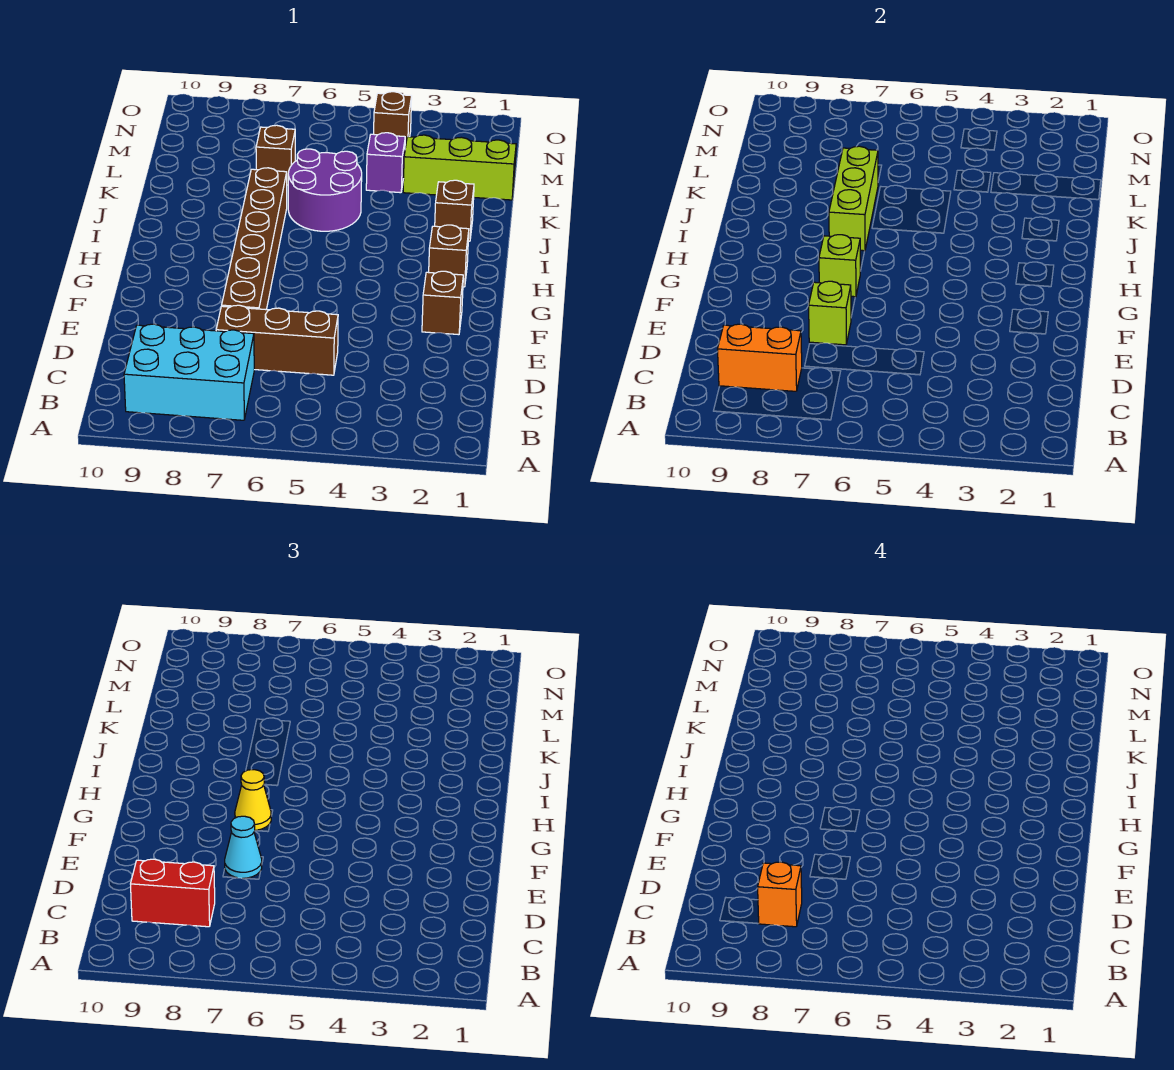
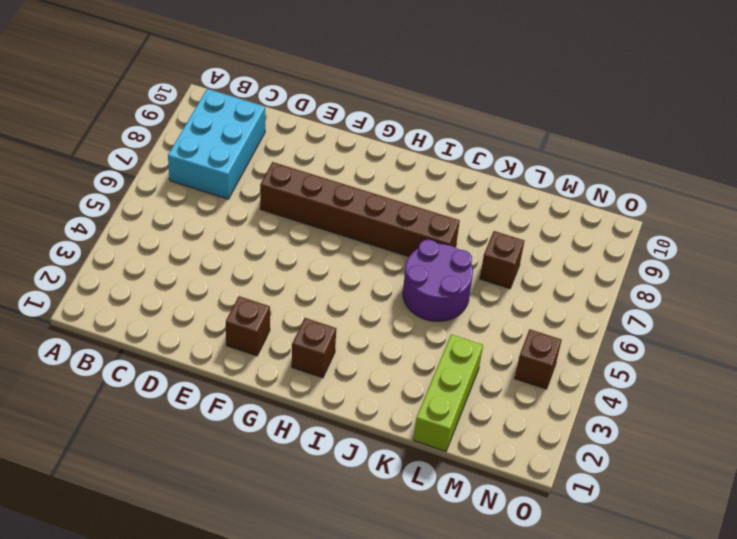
none -> brown brick D5:D7 level 1
none -> brown brick J2 level 1
none -> purple brick L4 level 1

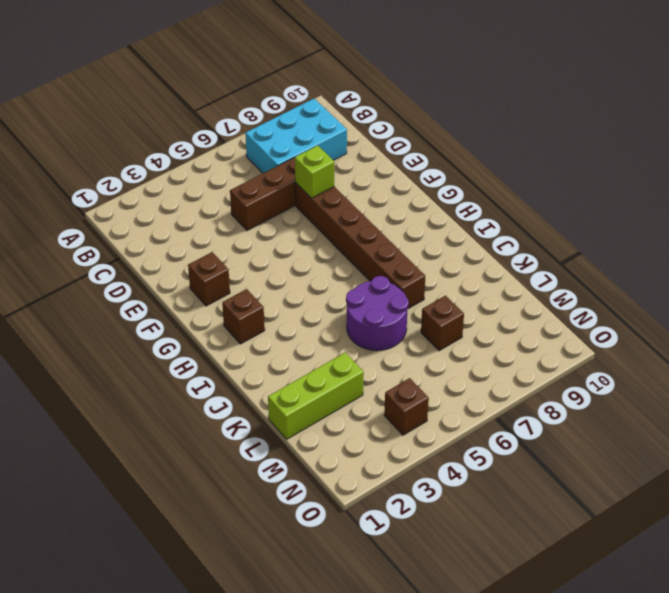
none -> brown brick J2 level 1
none -> purple brick L4 level 1
none -> orange brick C8:C9 level 2

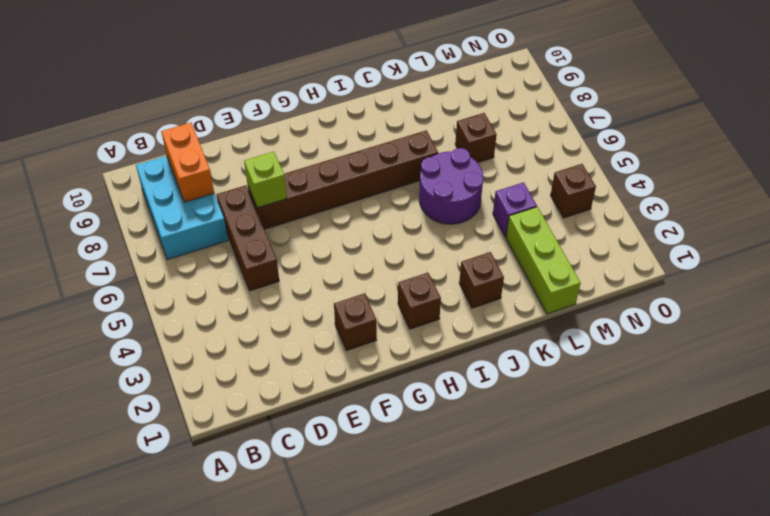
none -> lime brick G7 level 2
none -> lime brick I7:K7 level 2
none -> red brick C8:C9 level 3

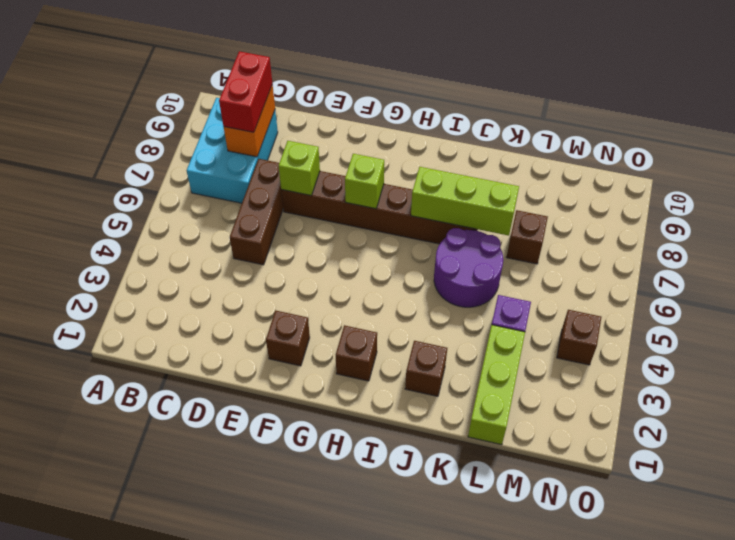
none -> cyan cone E7 level 3
none -> yellow cone G7 level 3
none -> orange brick C8 level 4

